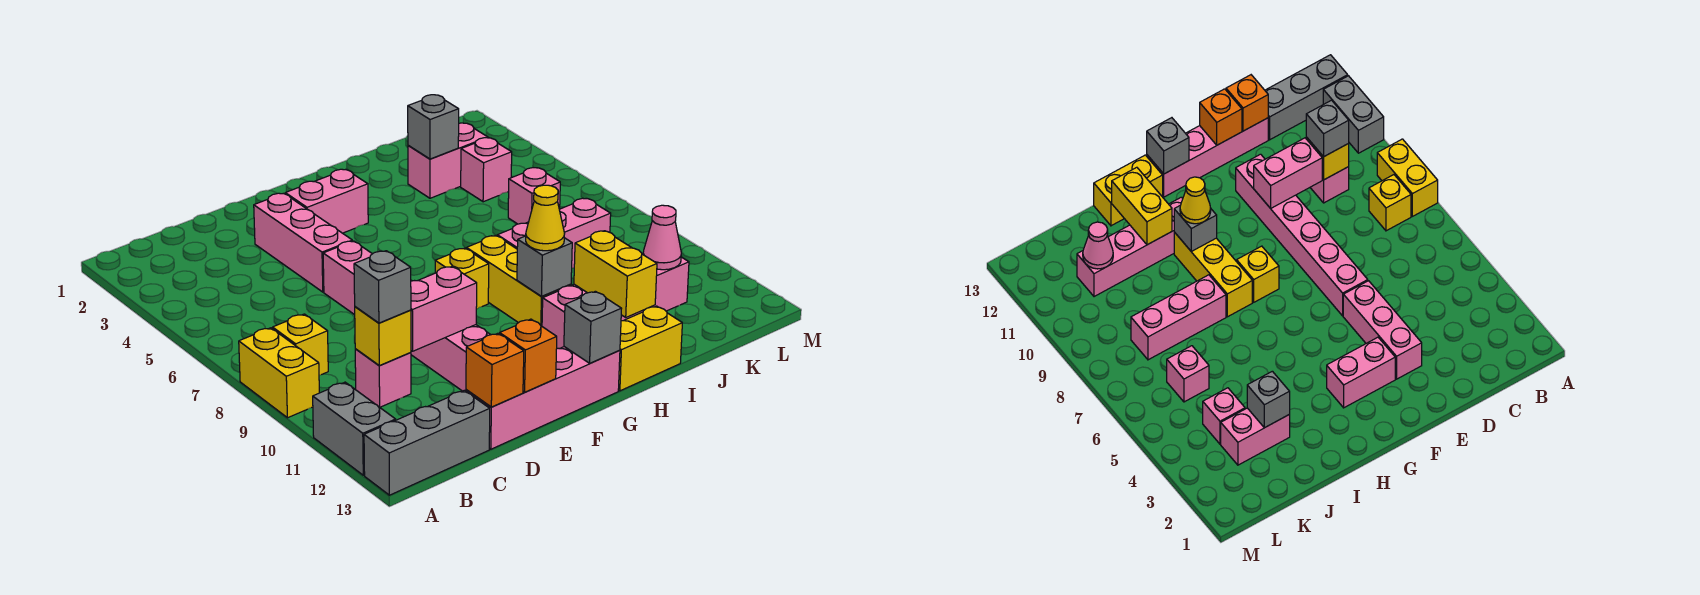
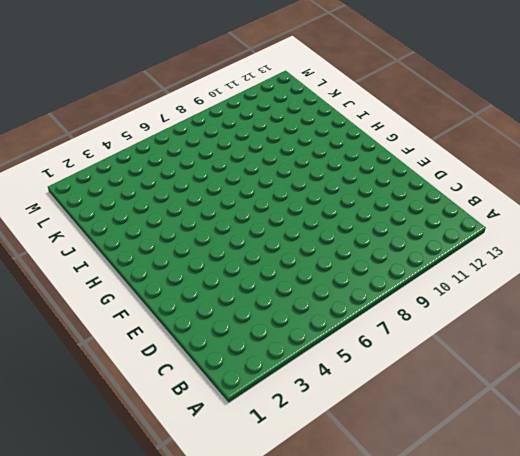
none -> yellow brick A8:A9 level 1
none -> grey brick A11:A12 level 1
none -> grey brick A13:C13 level 1

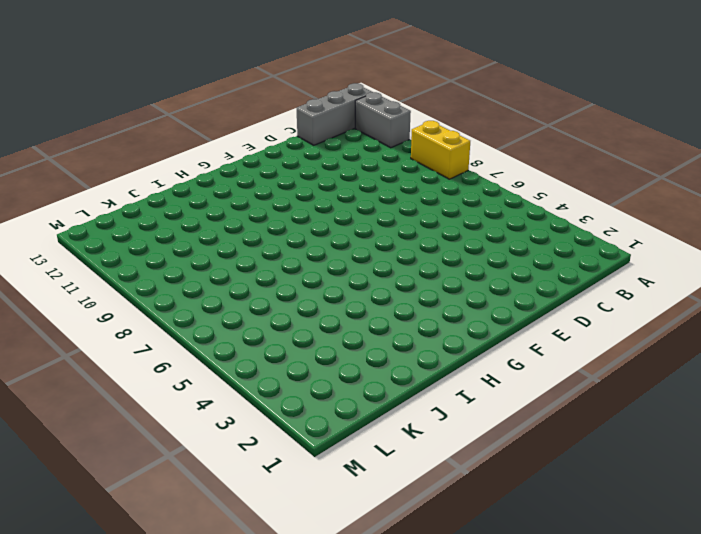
none -> yellow brick B8 level 1
none -> pink brick C10 level 1
none -> pink brick D13:G13 level 1

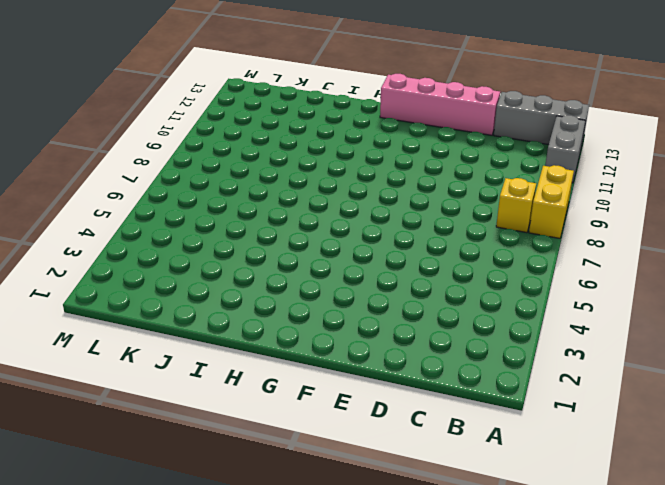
none -> pink brick C10 level 1
none -> pink brick E3:E5 level 1
none -> pink brick E6:E11 level 1

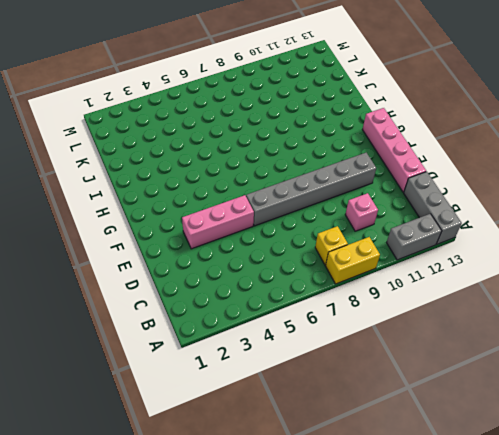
grey brick E6:E11 level 1 -> pink brick E6:E11 level 1
none -> pink brick F3:G3 level 1
none -> yellow brick G8 level 1
none -> yellow brick H8:H10 level 1

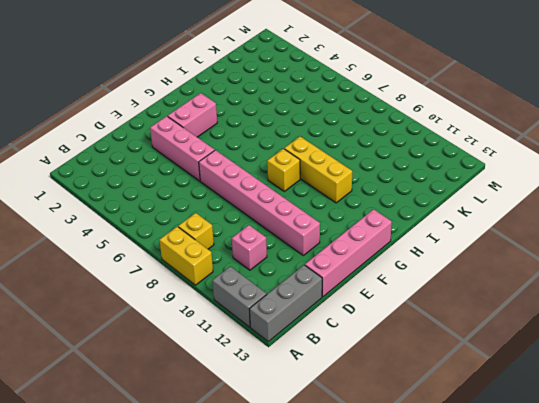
none -> pink brick H11:K11 level 1
none -> yellow brick H13:I13 level 1
none -> pink brick I8:K8 level 1

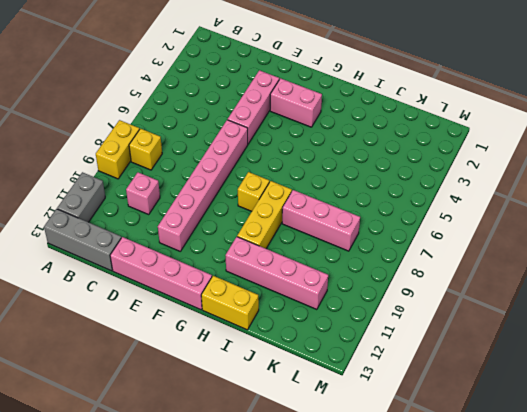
none -> pink brick J3:K3 level 1
none -> pink brick K4 level 1
none -> pink brick K6 level 1

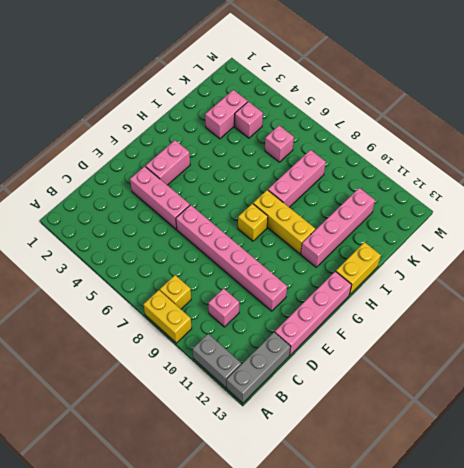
none -> yellow brick C10 level 2
none -> pink brick D10:E10 level 2
none -> orange brick D13 level 2

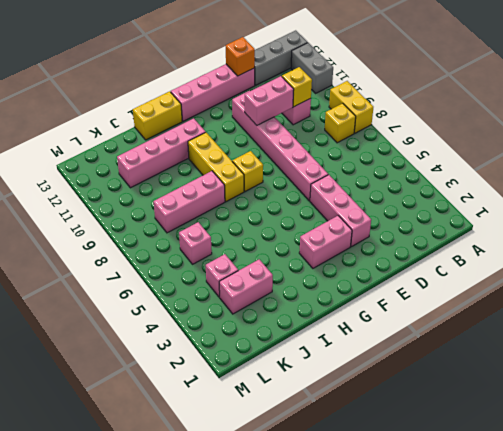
none -> orange brick E13 level 2
none -> grey brick G13 level 2
none -> grey brick H10 level 2

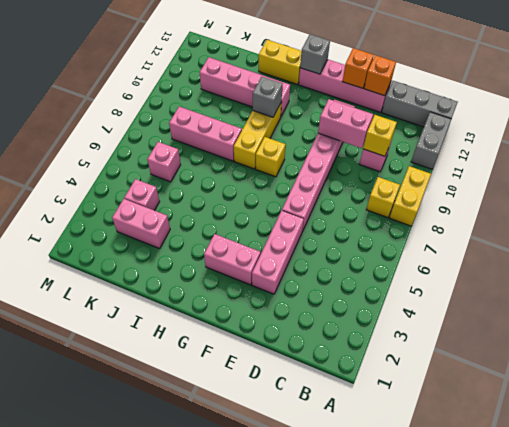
none -> yellow brick I11:I12 level 2
none -> grey brick J3 level 2
none -> pink cone K11 level 2

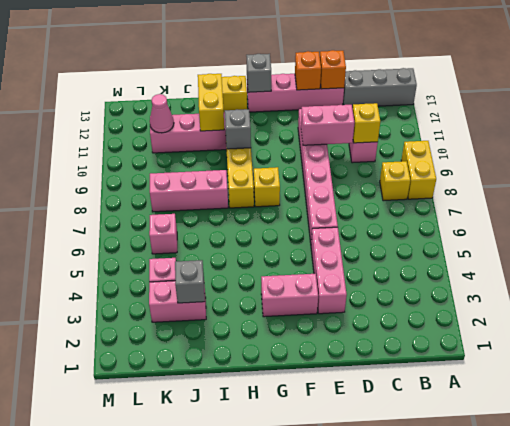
none -> grey brick A11:A12 level 1
none -> grey brick C10 level 3
none -> yellow cone H10 level 3

